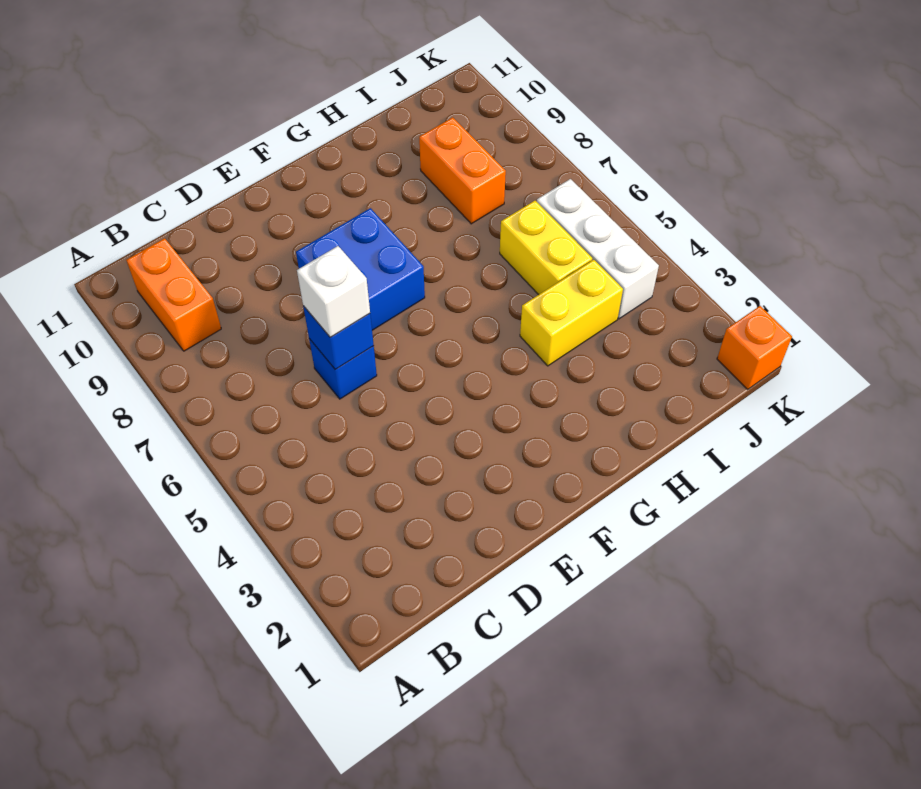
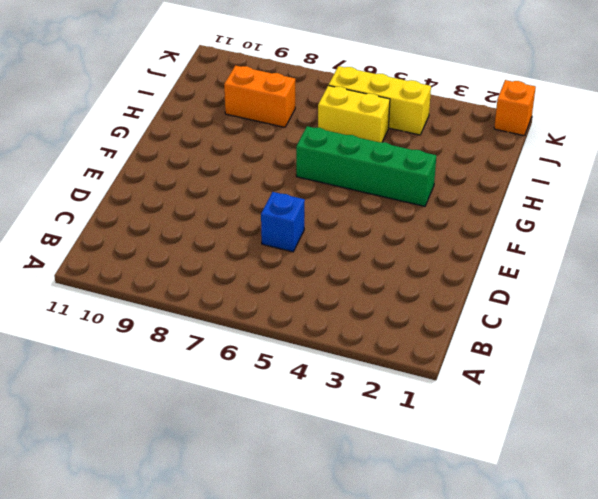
green brick G3:G6 level 1 -> none
yellow brick J4:J6 level 1 -> white brick J4:J6 level 1
none -> orange brick B9:B10 level 1
none -> blue brick E7:F8 level 1

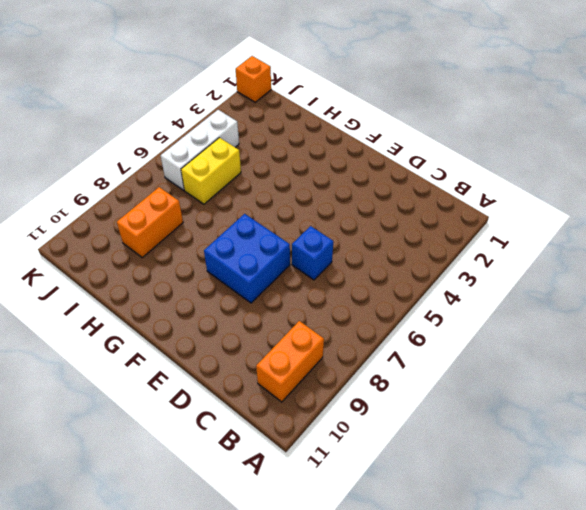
none -> yellow brick H4:I4 level 1
none -> blue brick D6 level 2

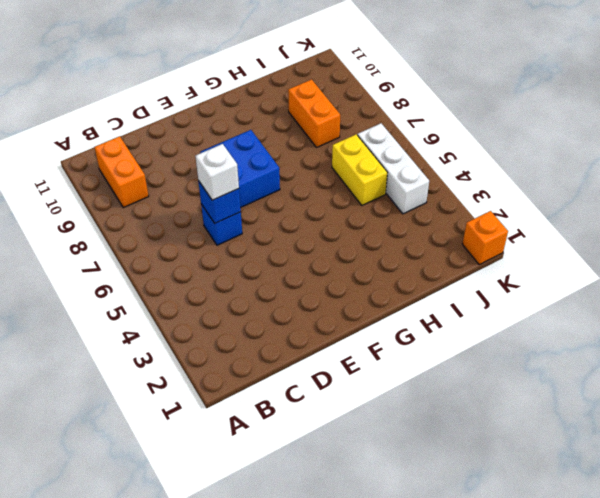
none -> yellow brick H4:I4 level 1

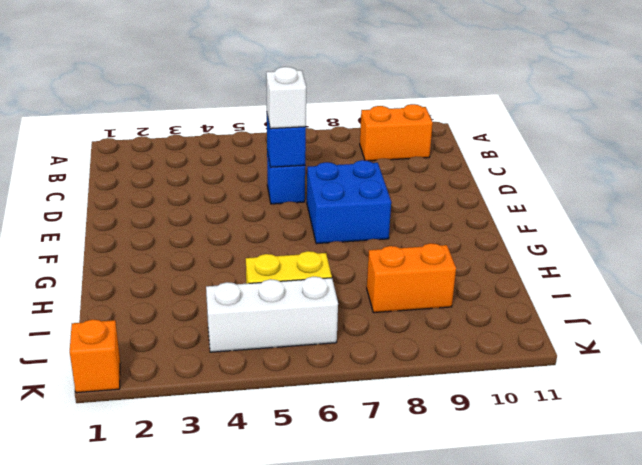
none -> yellow brick H4:I4 level 1

